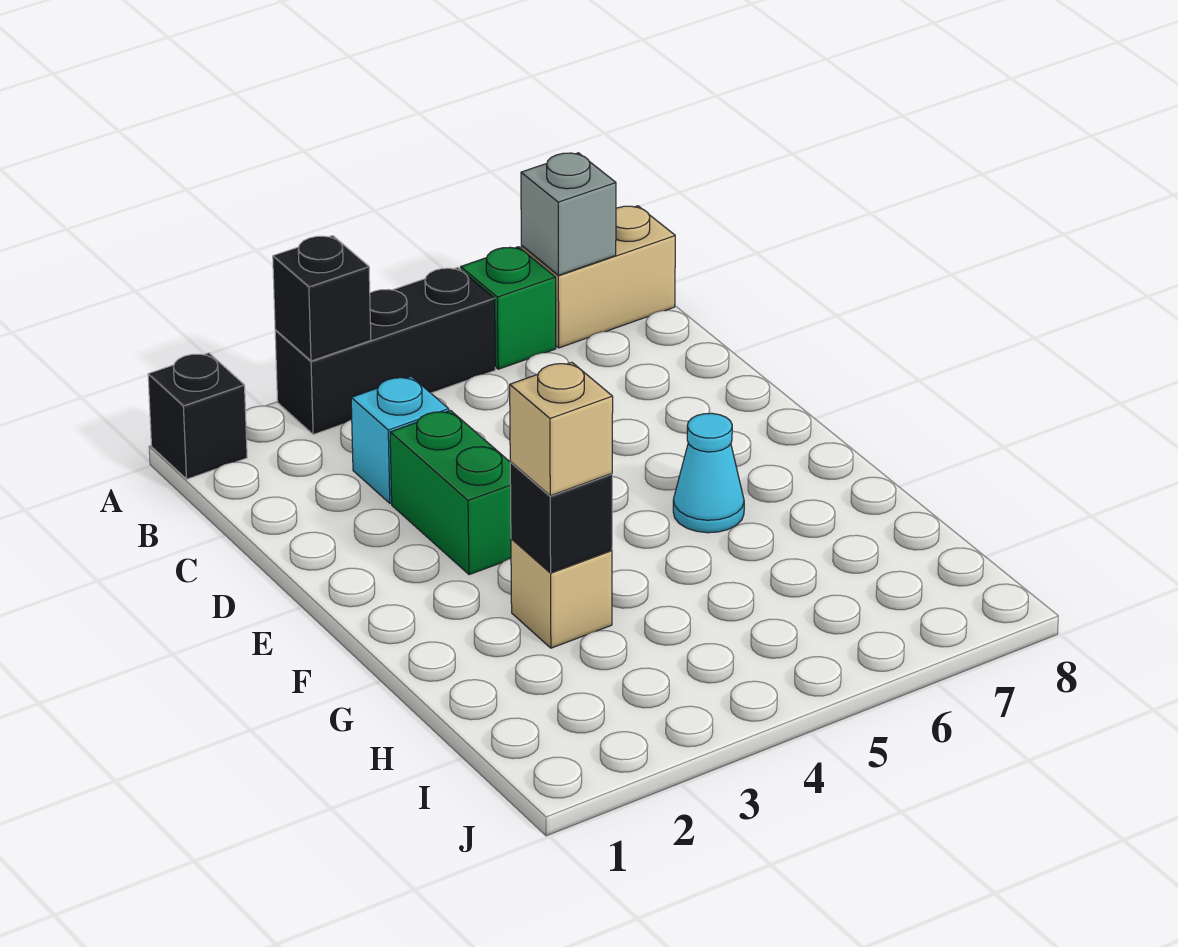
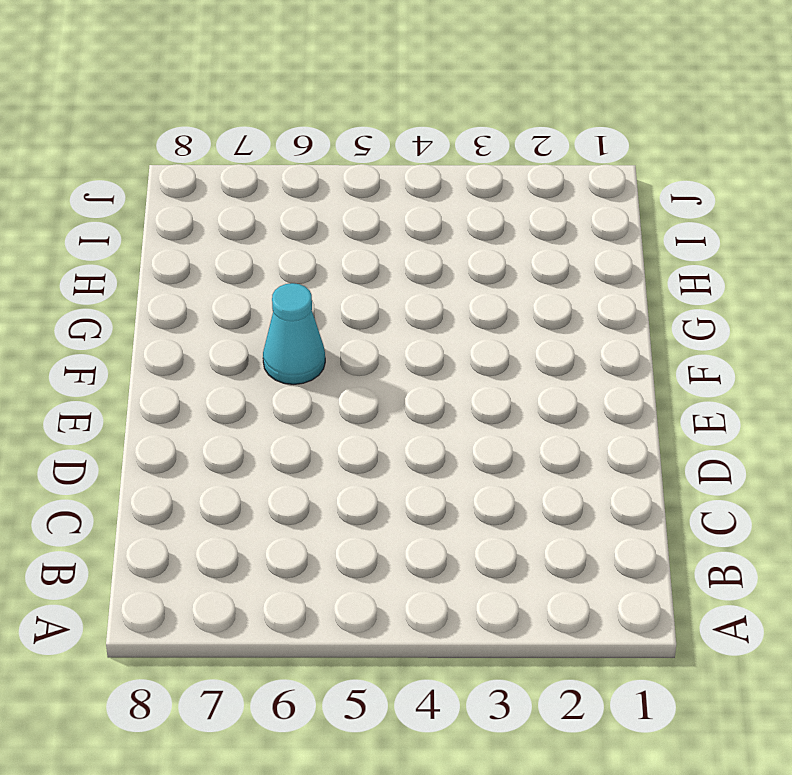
none -> black brick A1 level 1
none -> black brick A3:A5 level 1
none -> green brick A6 level 1

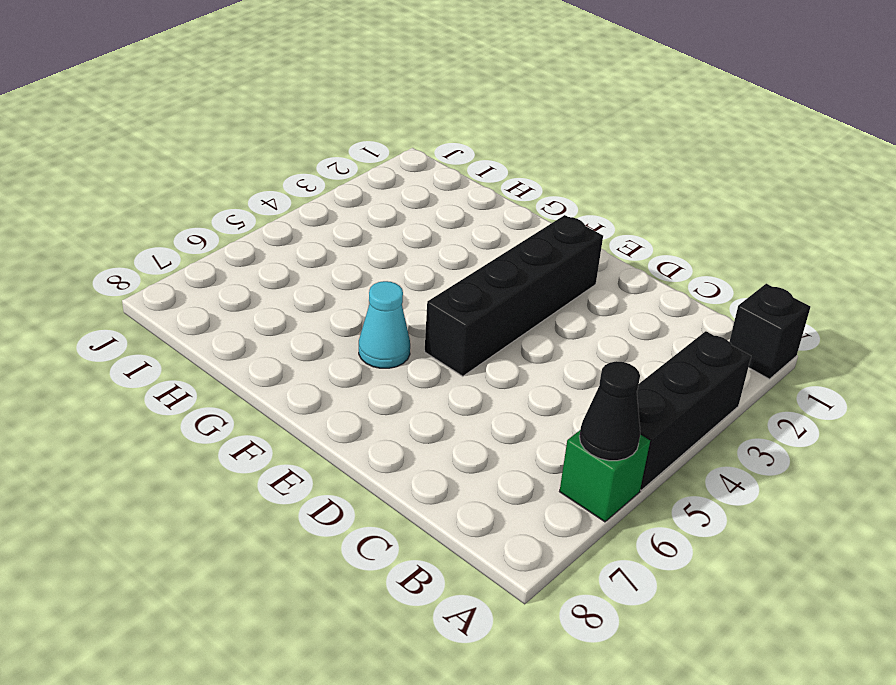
black cone A6 level 2 -> none
black brick E2:E5 level 1 -> green brick D3:E3 level 1
none -> tan brick A7:A8 level 1
none -> cyan brick C3 level 1
none -> tan brick G3 level 1

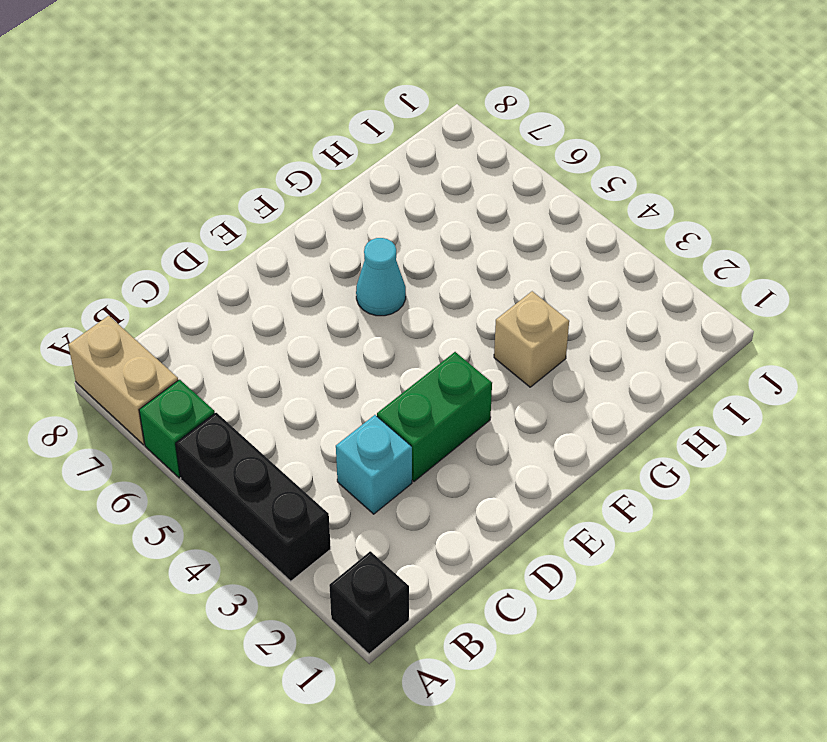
none -> black brick A3 level 2
none -> grey brick A7 level 2
none -> black brick G3 level 2

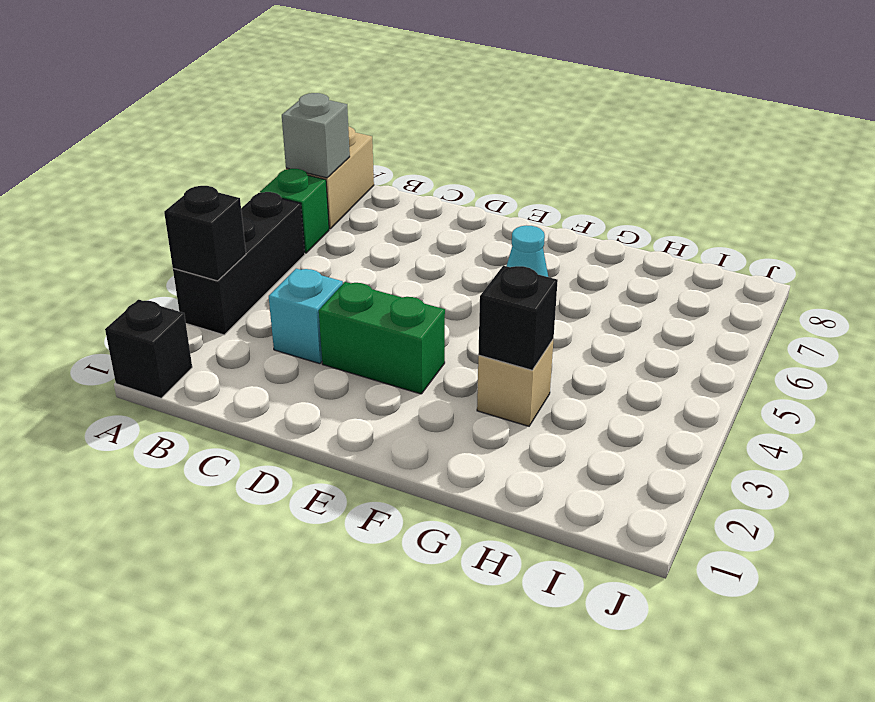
none -> tan brick G3 level 3

